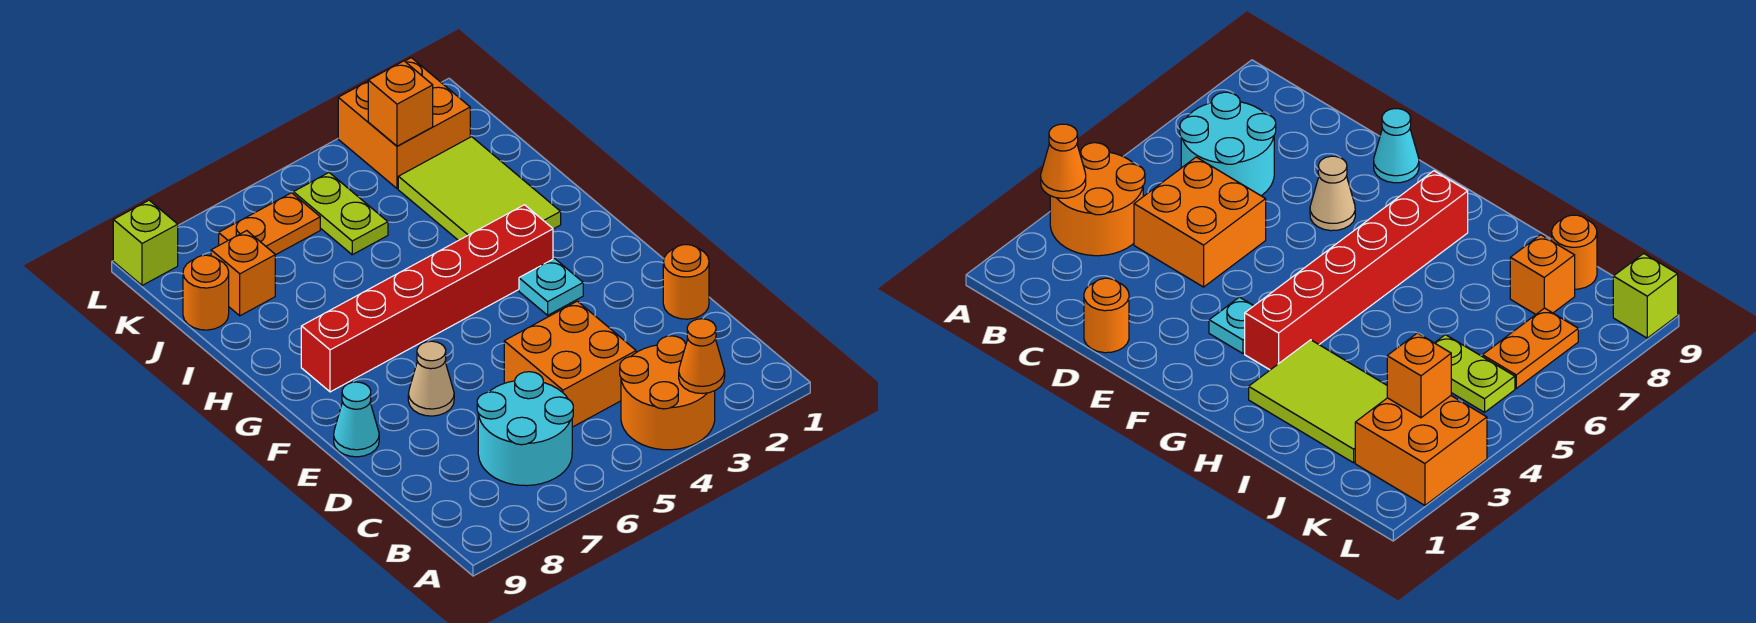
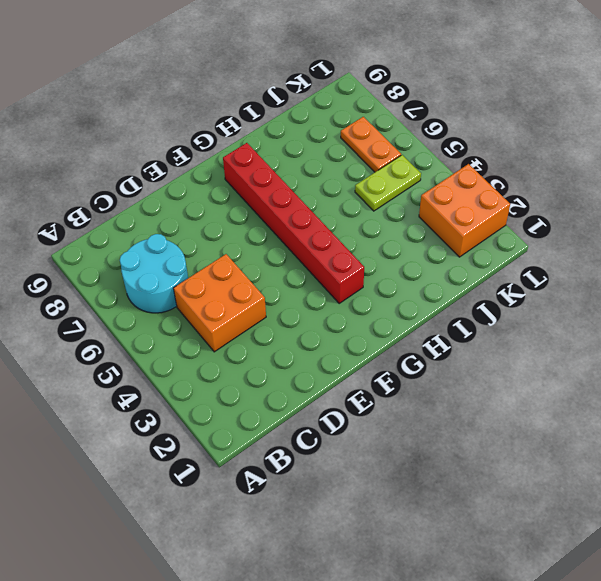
none -> orange round brick A3:B4 level 1
none -> orange round brick D1 level 1
none -> tan cone E7 level 1

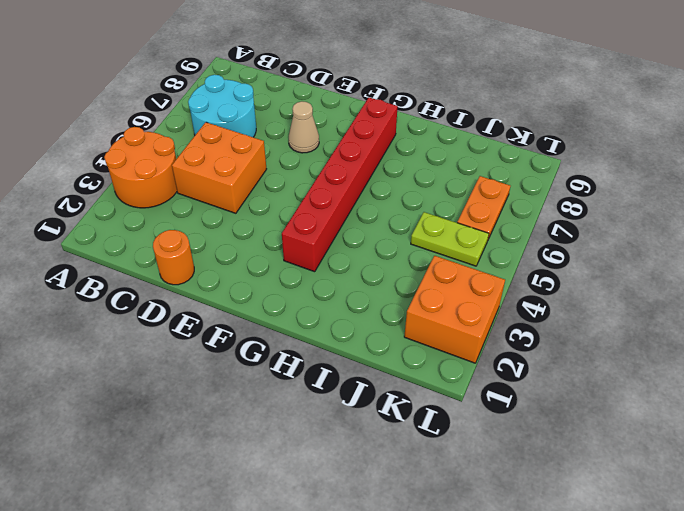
none -> cyan cone E9 level 1
none -> cyan plate F3 level 1
none -> lime tile H2:J3 level 1

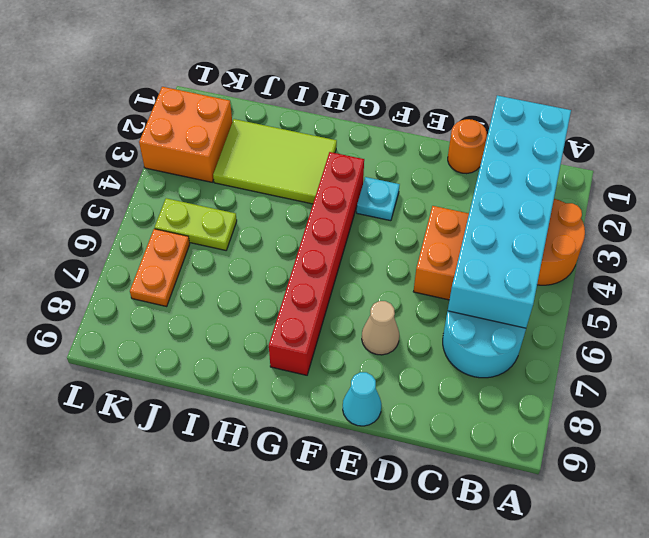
cyan brick B1:C6 level 2 -> none
none -> orange brick J8 level 1
none -> orange round brick J9 level 1
none -> lime brick L9 level 1

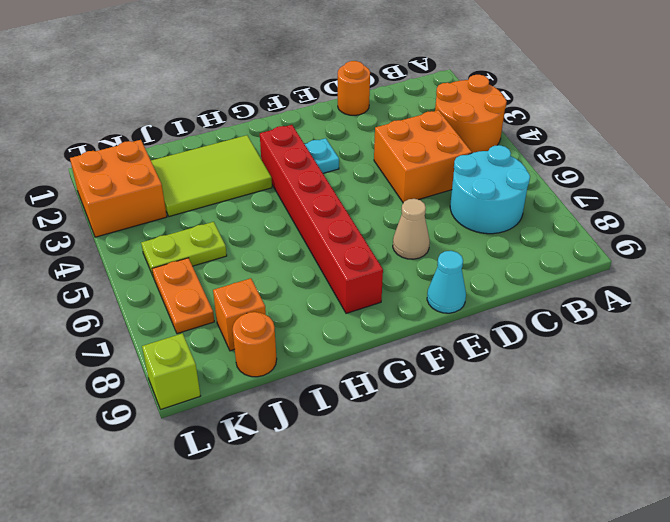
none -> orange cone A3 level 2
none -> orange brick K3 level 2

